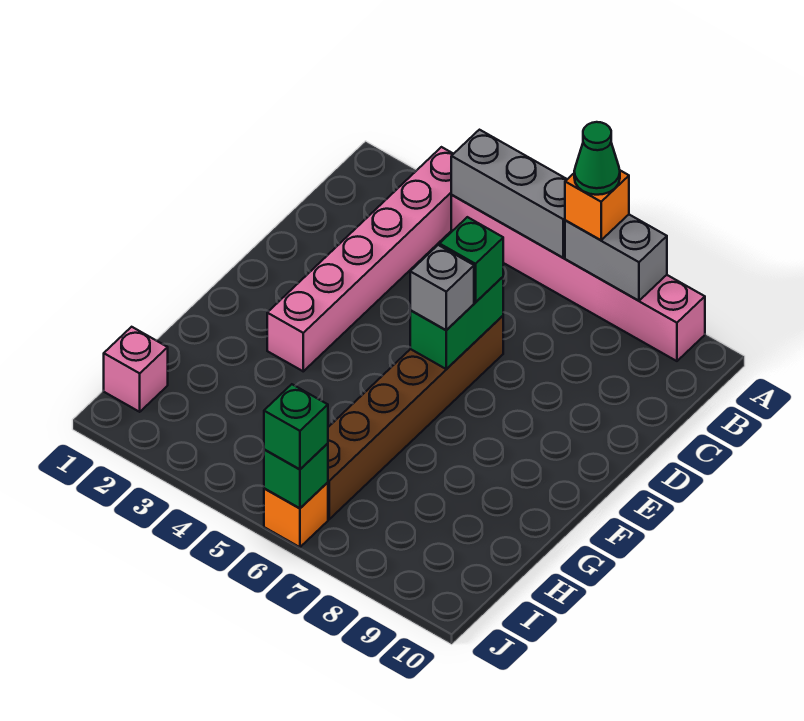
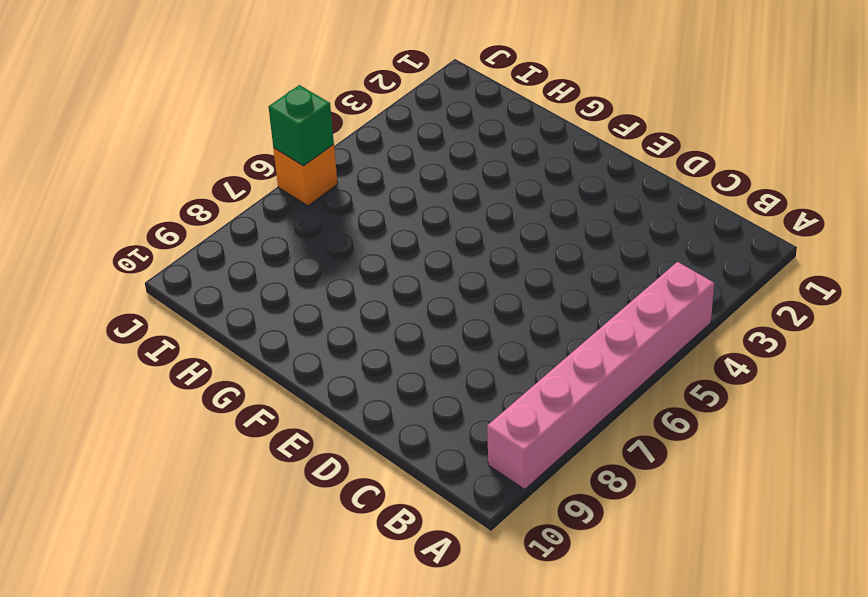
none -> pink brick A3:F3 level 1
none -> brown brick D6:I6 level 1
none -> pink brick I1 level 1

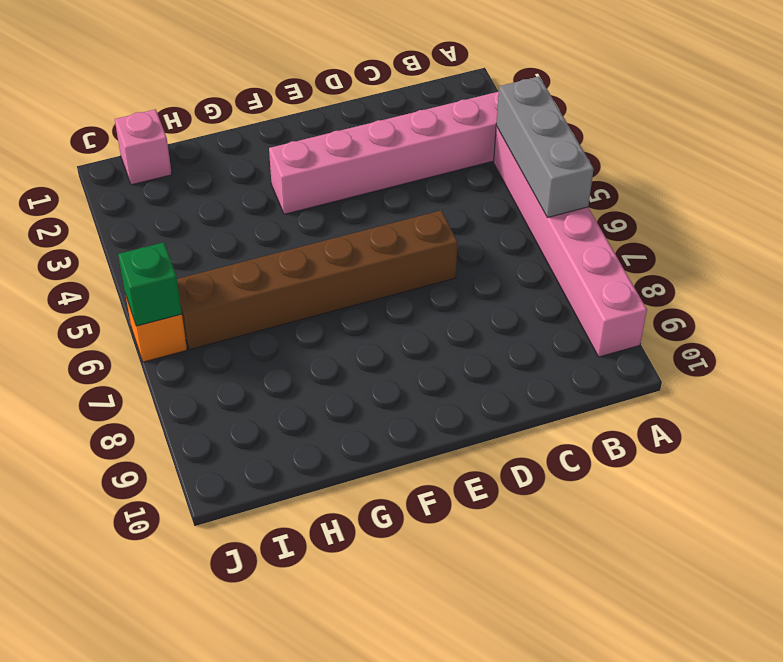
none -> grey brick A7:A8 level 2
none -> green brick D6:E6 level 2
none -> orange brick A7 level 3

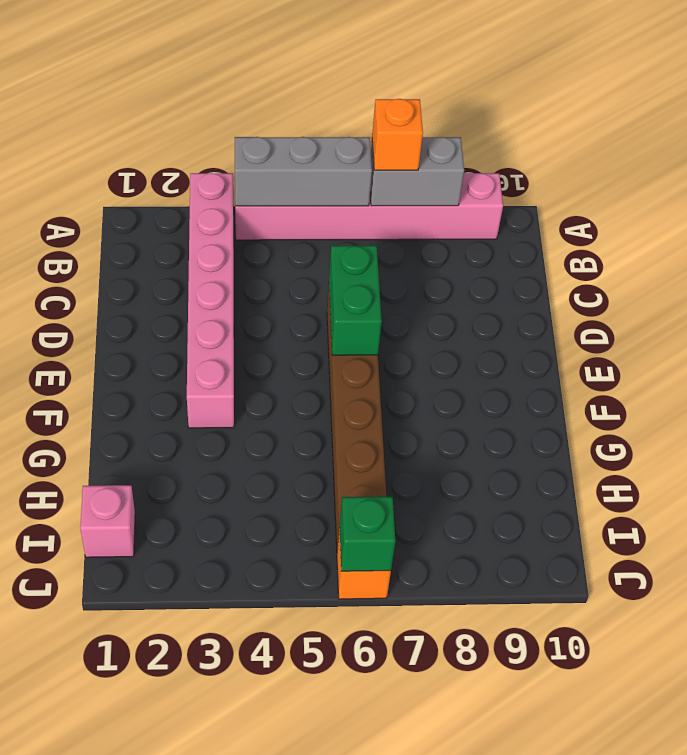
none -> green brick D6 level 3
none -> grey brick E6 level 3
none -> green brick J6 level 3

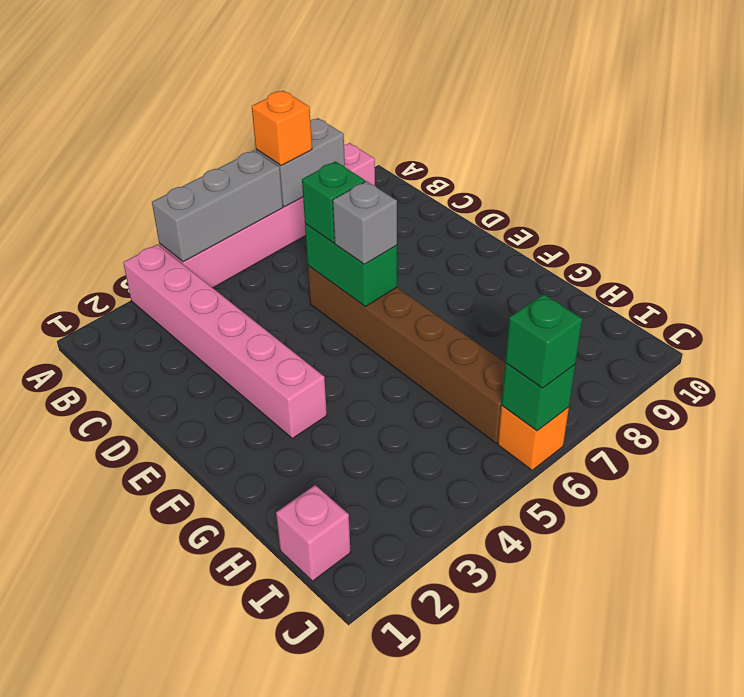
none -> green cone A7 level 4

